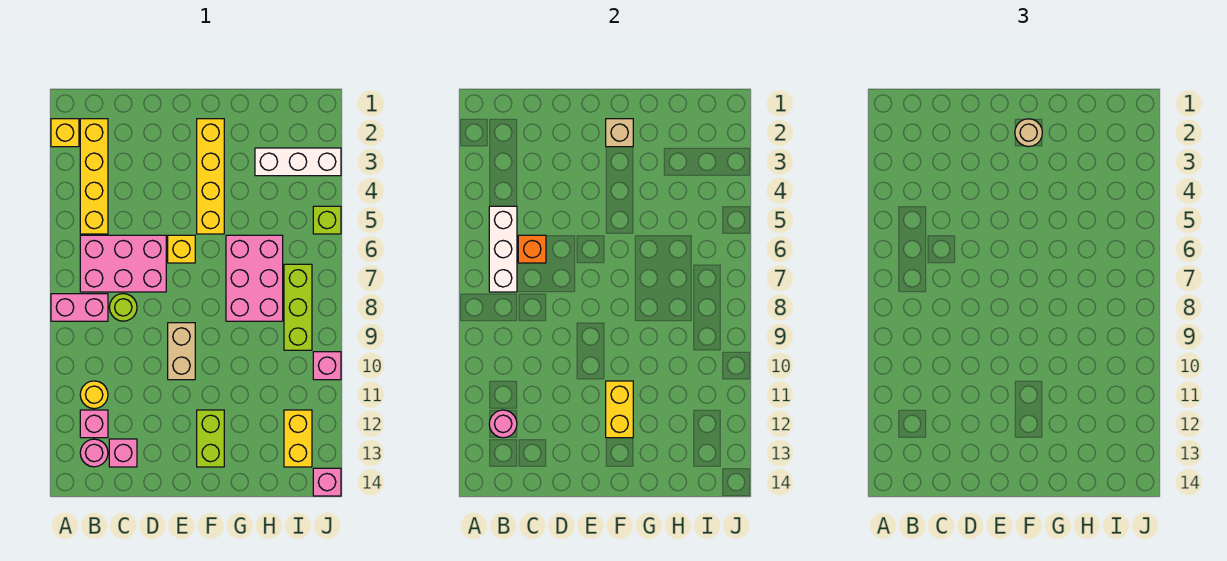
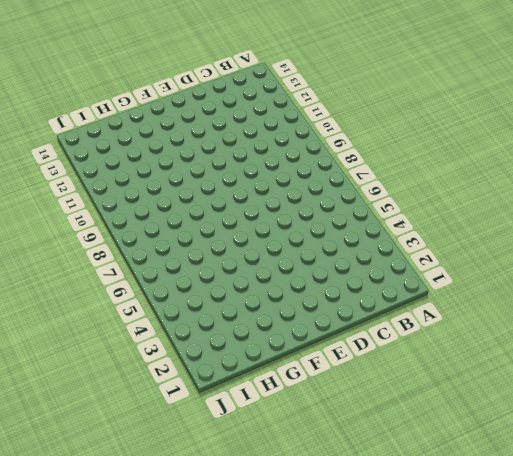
none -> yellow brick A2 level 1
none -> pink brick A8:B8 level 1
none -> yellow brick B2:B5 level 1

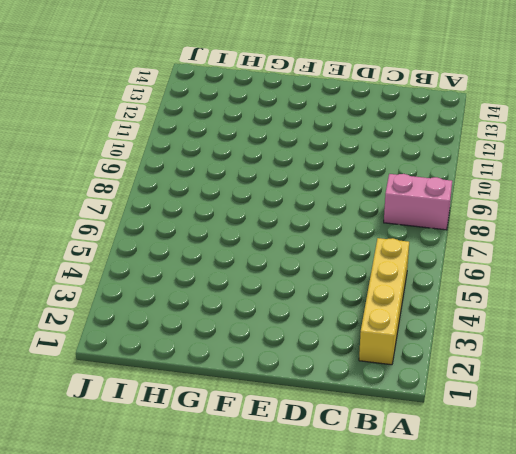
none -> yellow brick A2 level 1
none -> pink brick B6:D7 level 1
none -> yellow round brick B11 level 1

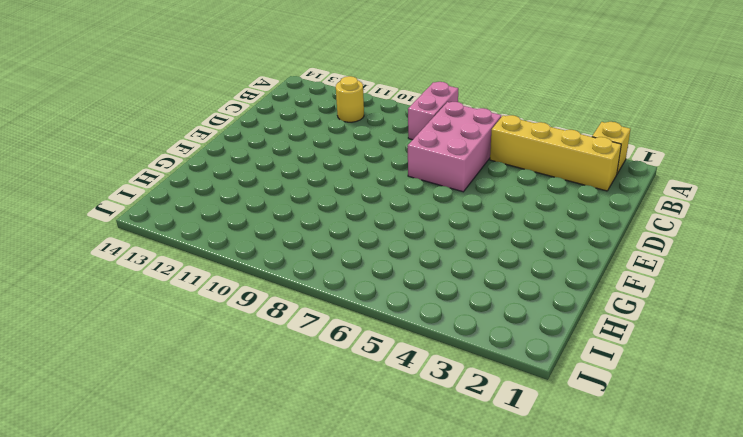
none -> pink brick B12 level 1
none -> pink round brick B13 level 1
none -> lime round brick C8 level 1

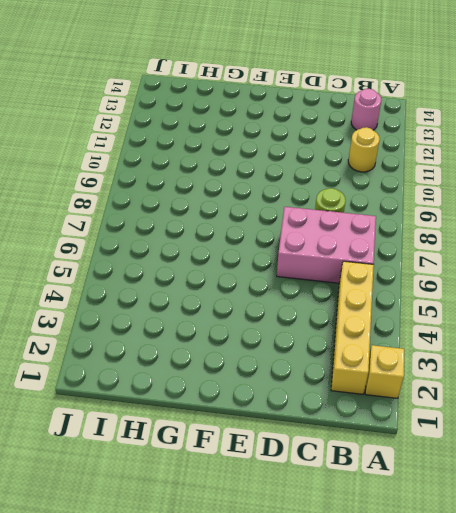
none -> pink brick A8:B8 level 1
none -> pink brick B12 level 1
none -> pink brick C13 level 1

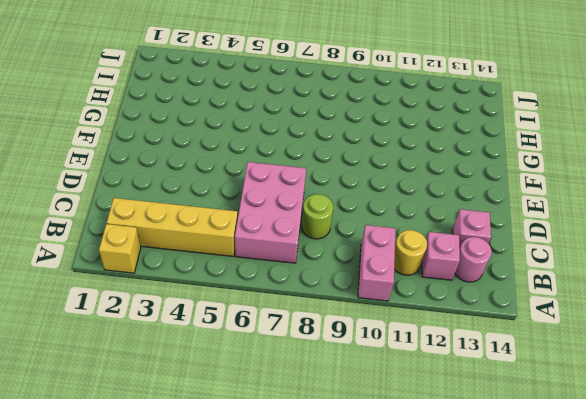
pink brick A10:B10 level 1 -> pink brick A8:B8 level 1
none -> yellow brick E6 level 1
none -> tan brick E9:E10 level 1
none -> yellow brick F2:F5 level 1

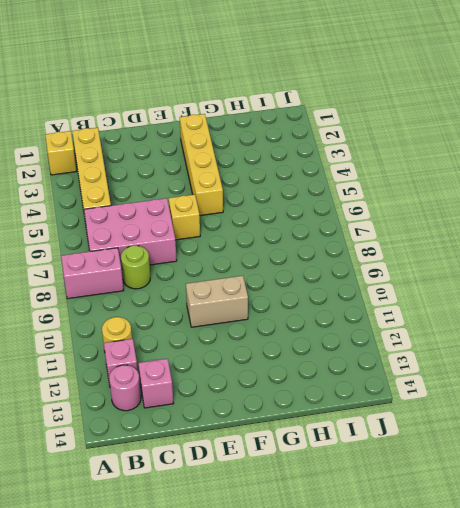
tan brick E10:F10 level 1 -> tan brick E9:E10 level 1
none -> lime brick F12:F13 level 1
none -> pink brick G6:H8 level 1
none -> white brick H3:J3 level 1

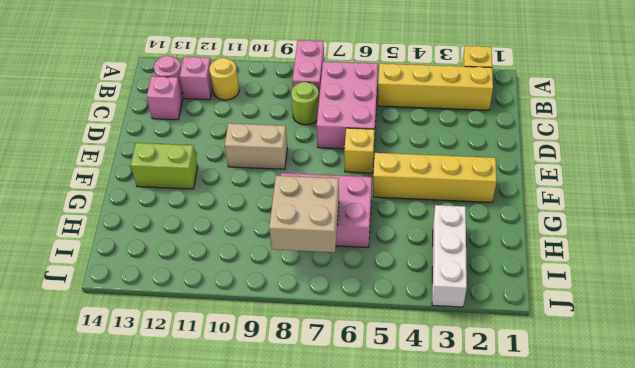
tan brick H7:I8 level 2 -> none
none -> lime brick I7:I9 level 1
none -> yellow brick I12:I13 level 1
none -> lime brick J5 level 1

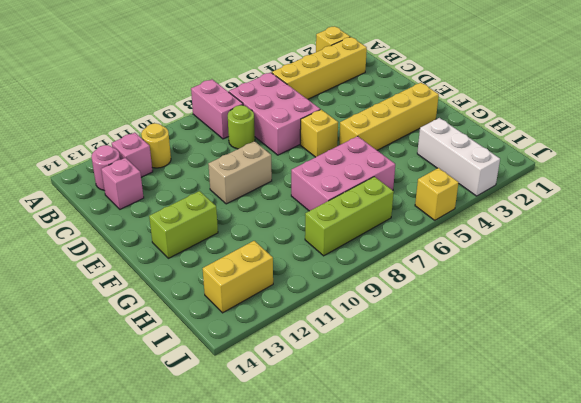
yellow brick J5 level 1 -> lime brick J5 level 1
none -> pink brick J10 level 1
none -> pink brick J14 level 1
none -> white brick B5:B7 level 2

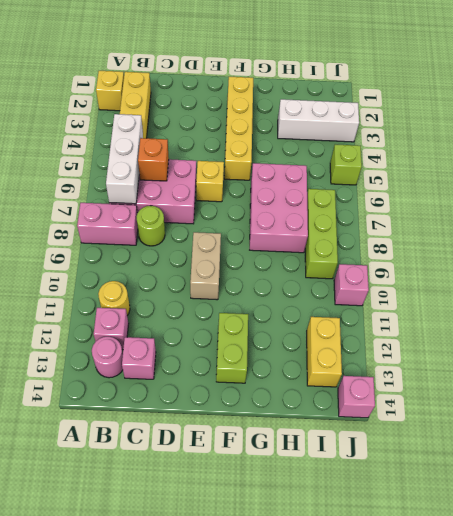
none -> pink round brick B12 level 2
none -> tan brick F2 level 2
none -> yellow brick F11:F12 level 2

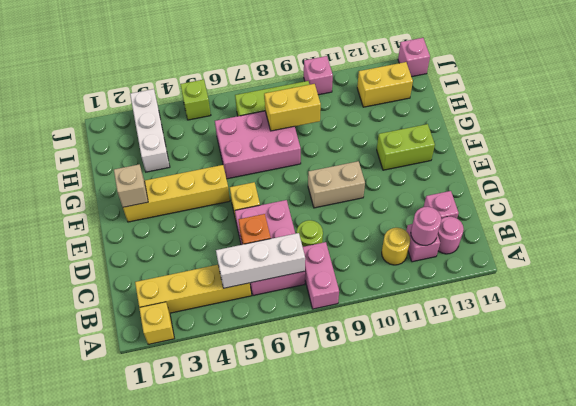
yellow brick H8:H9 level 2 -> yellow brick F11:F12 level 2
none -> tan round brick F2 level 3

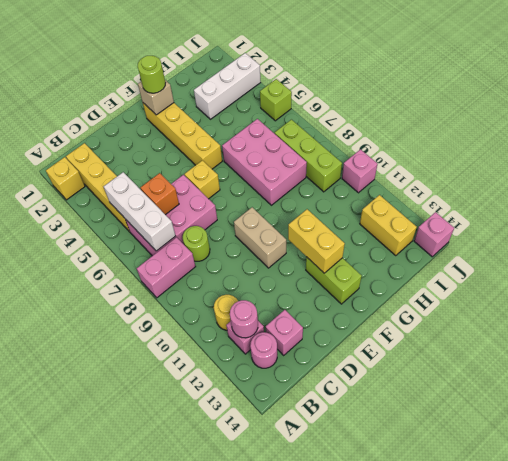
lime round brick F2 level 3 -> tan round brick F2 level 3

